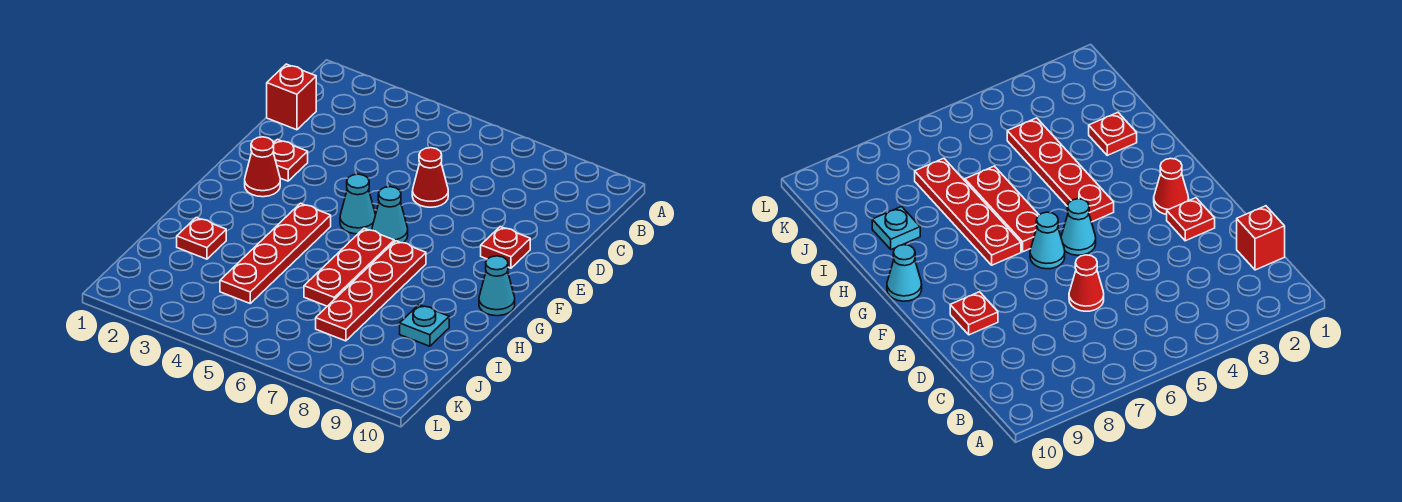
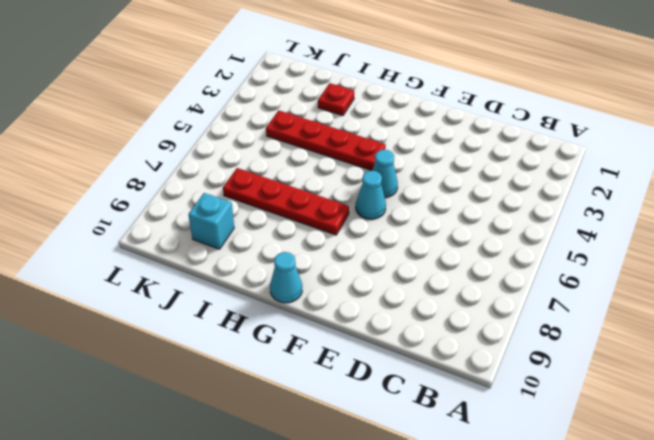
cyan brick J9 level 1 -> none
none -> red brick C1 level 1
none -> red cone D6 level 1
none -> red plate E2 level 1

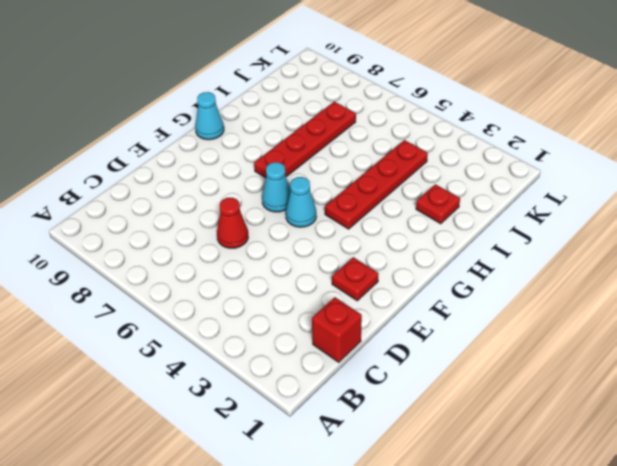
none -> red plate E9 level 1
none -> red cone F2 level 1
none -> red plate G6:I6 level 1

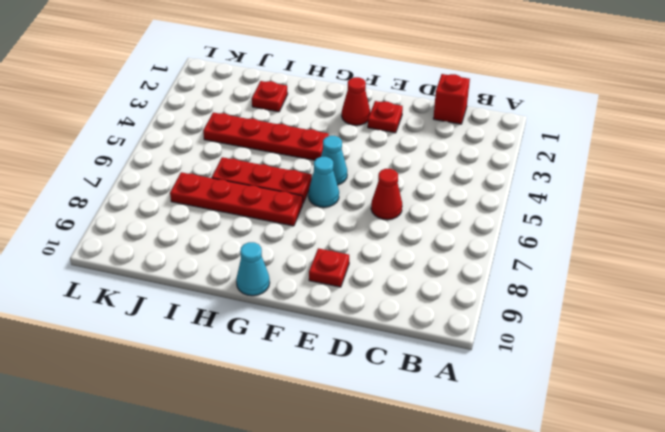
none -> cyan plate I9 level 1

